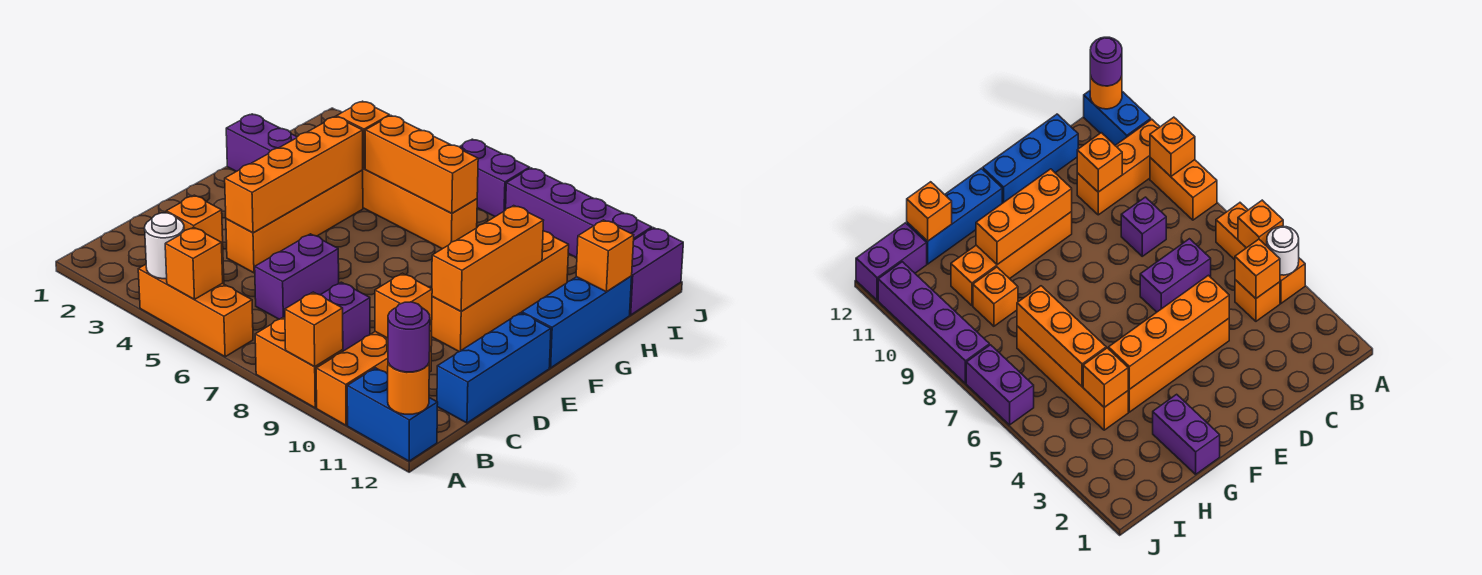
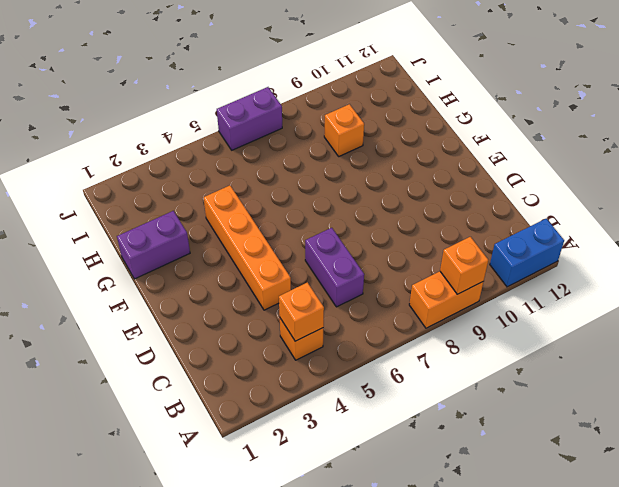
none -> orange brick A4:A6 level 1
none -> orange brick A10:C10 level 1
none -> purple brick C8 level 1

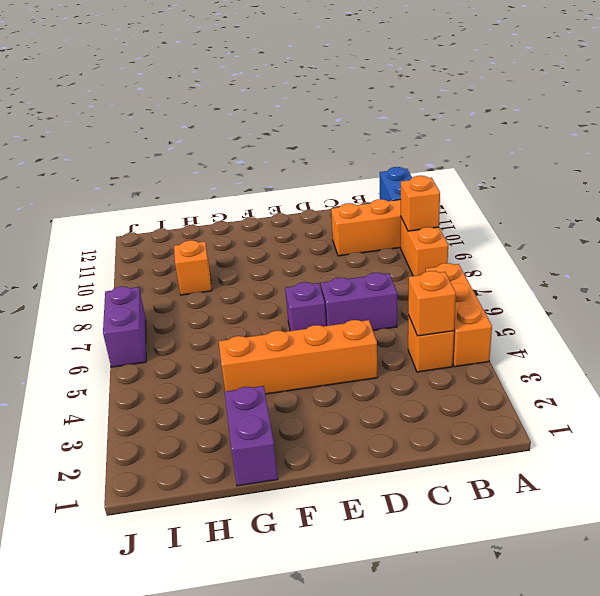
purple brick E6 level 1 -> purple brick C8 level 1
none -> blue brick C12:E12 level 1
none -> orange brick E10:H10 level 1
none -> blue brick F12:H12 level 1

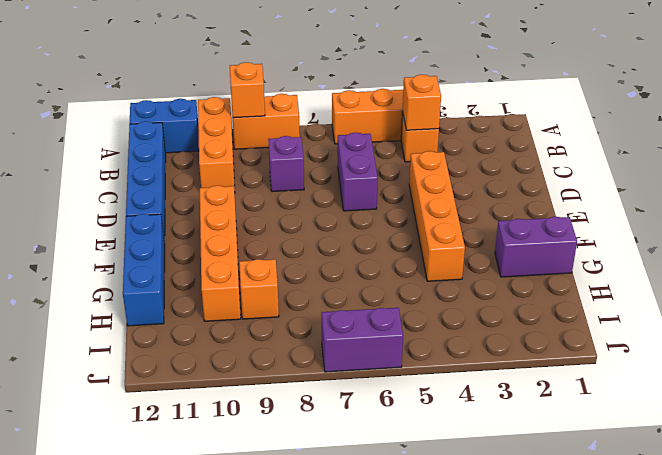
blue brick B12:E12 level 1 -> blue brick C12:E12 level 1
none -> orange brick H4:H7 level 1
none -> purple brick I12:J12 level 1
none -> purple brick J8:J11 level 1

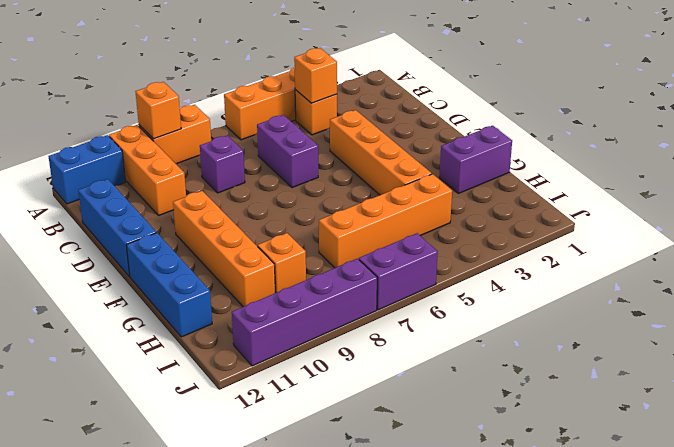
none -> purple brick I12:J12 level 1
none -> white round brick A4 level 2
none -> orange brick A5 level 2

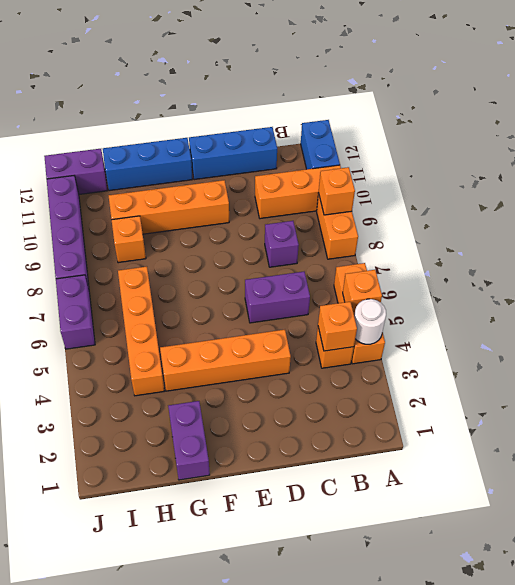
none -> orange round brick A12 level 2
none -> orange brick C10 level 2
none -> orange brick D4:G4 level 2

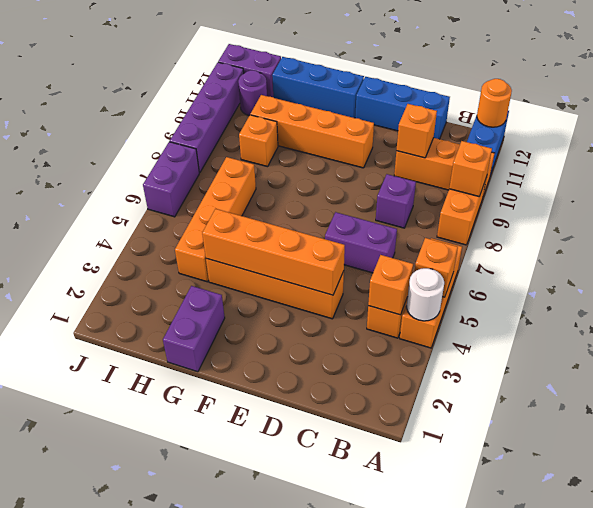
purple round brick I11 level 1 -> purple round brick A12 level 3
none -> orange brick E10:G10 level 2
none -> orange brick H4 level 2
none -> orange brick H5:H7 level 2

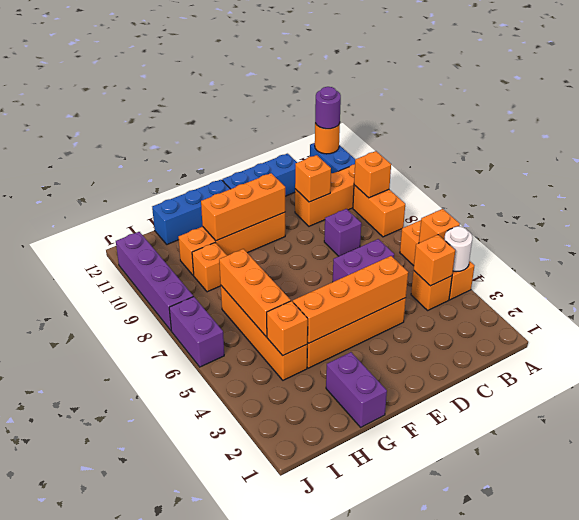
none -> purple brick I12:J12 level 1
none -> orange brick H12 level 2

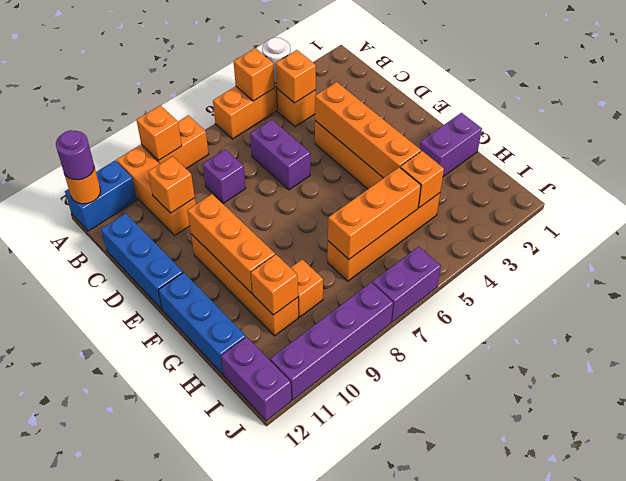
orange brick H10 level 2 -> orange brick H12 level 2

